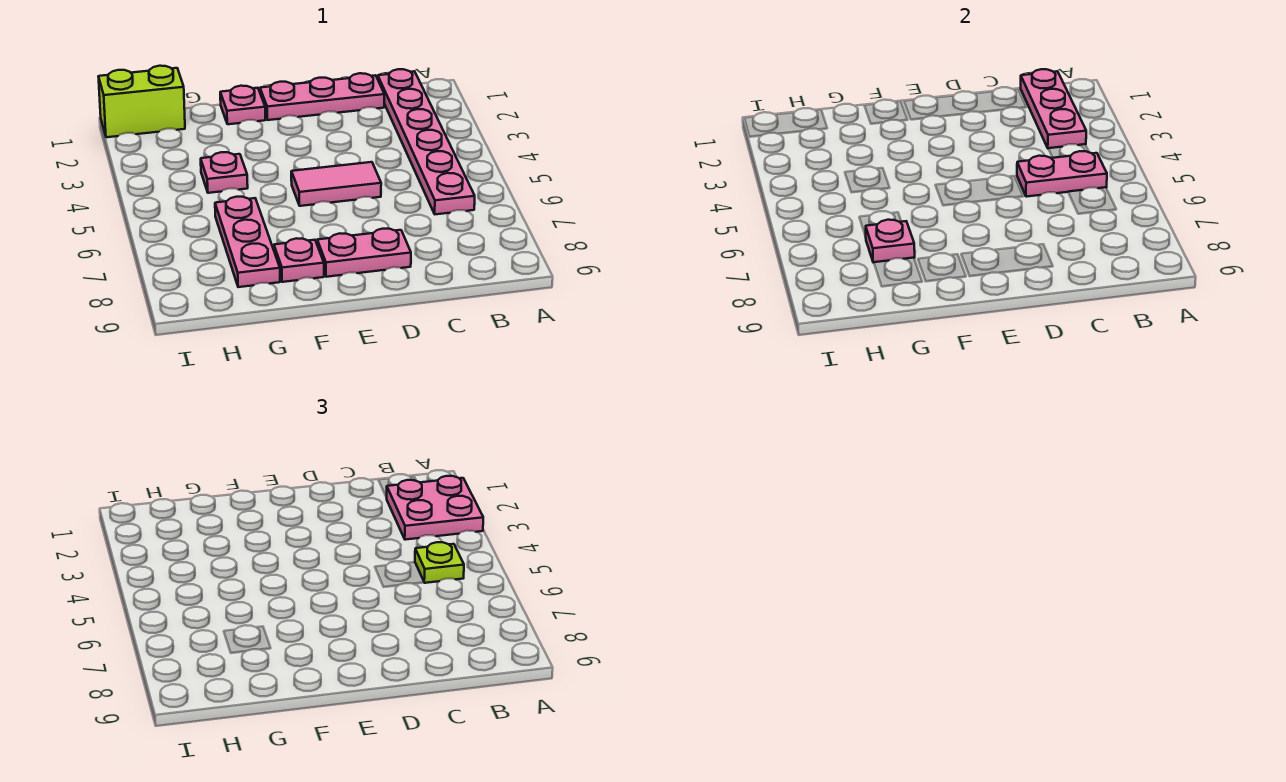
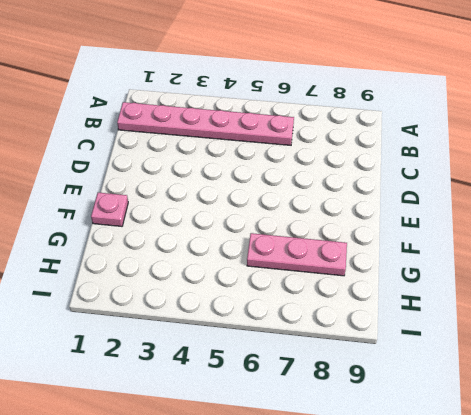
none -> pink plate C1:E1 level 1
none -> pink tile D5:E5 level 1
none -> pink plate D8:E8 level 1

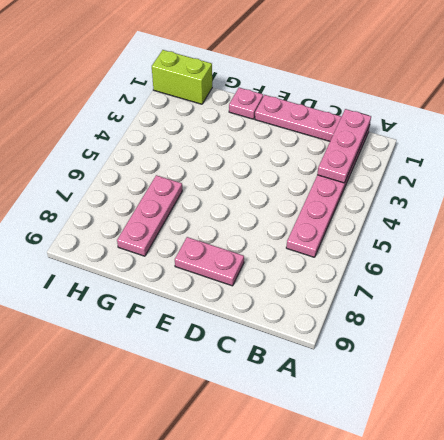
none -> pink tile D5:E5 level 1
none -> pink plate F8 level 1
none -> pink plate G4 level 1

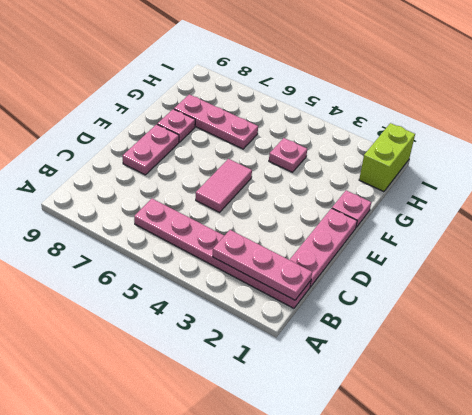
none -> pink plate B5:C5 level 2
none -> pink plate G7 level 2
none -> pink plate A2:B3 level 3

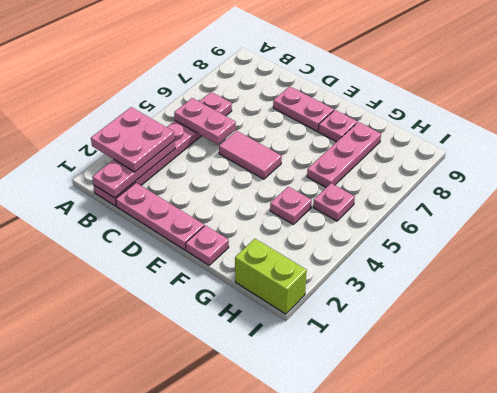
pink plate H5 level 1 -> pink plate G7 level 2
none -> lime plate B5 level 3

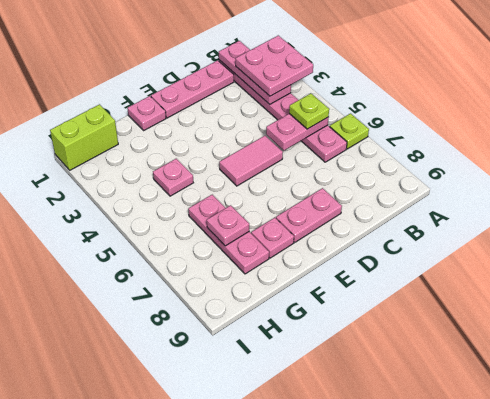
lime plate A6 level 1 -> none

